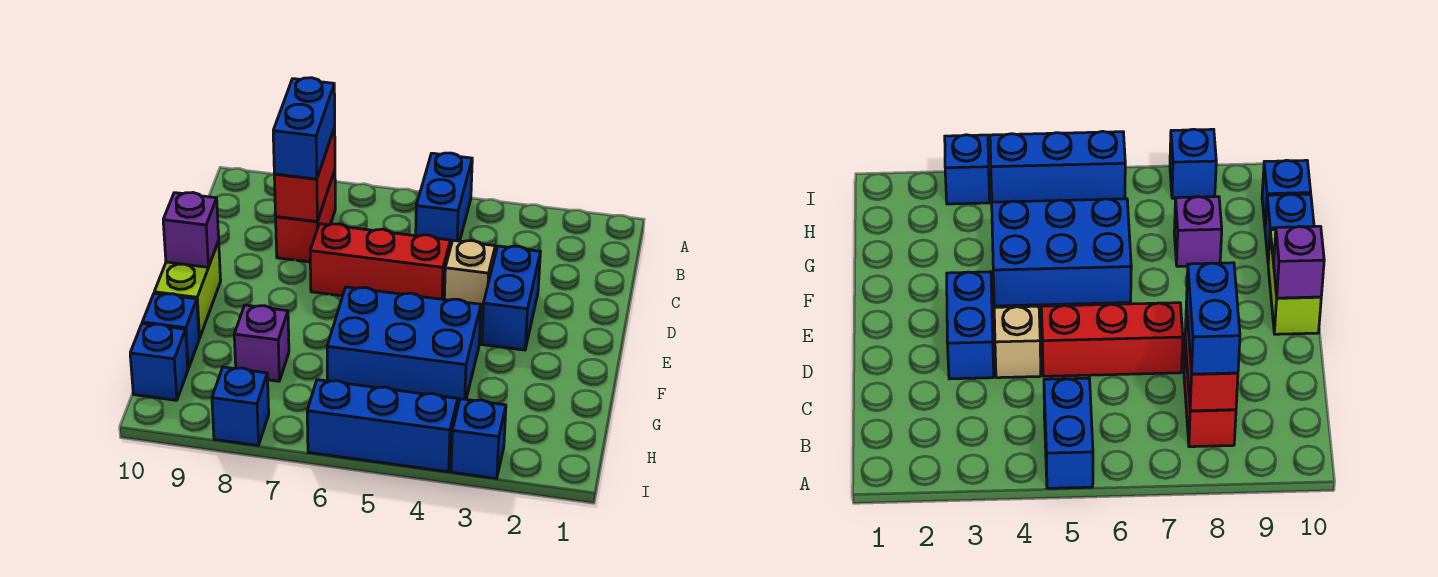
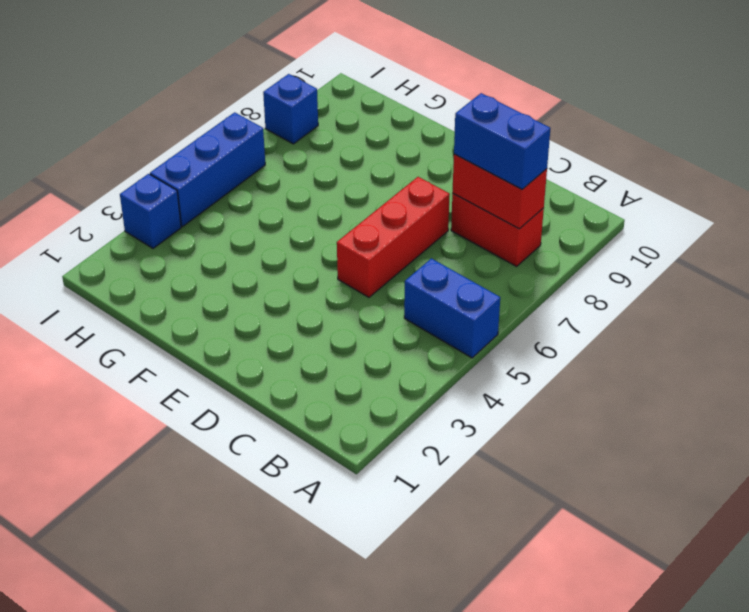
none -> blue brick D3:E3 level 1
none -> tan brick D4 level 1
none -> lime brick E10:F10 level 1

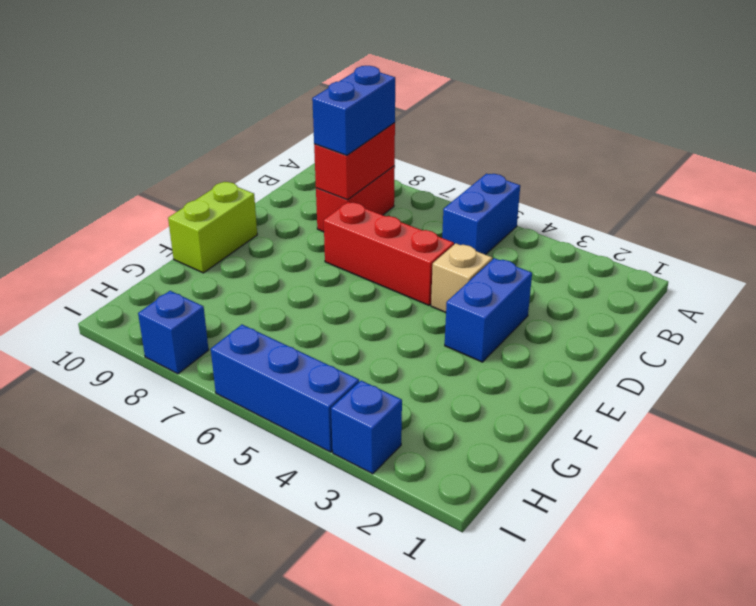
none -> blue brick F4:G6 level 1
none -> purple brick G8 level 1
none -> blue brick G10 level 1

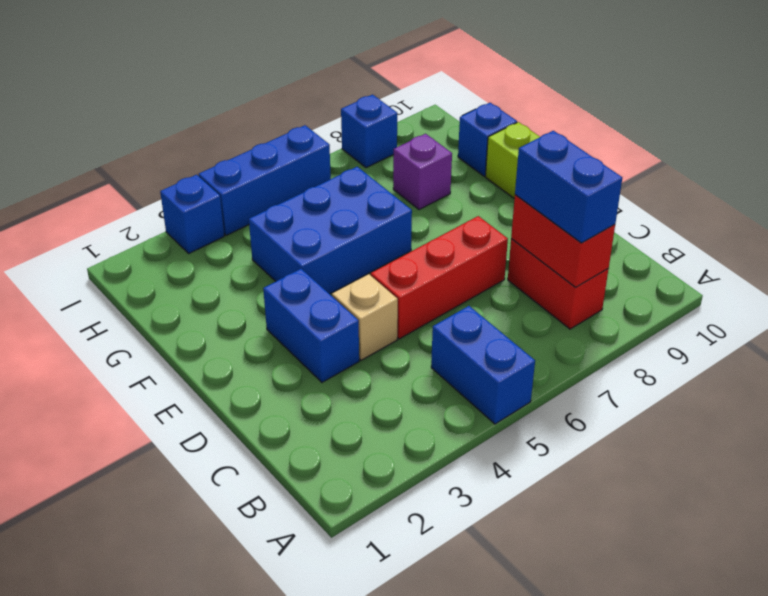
none -> blue brick H10 level 1
none -> purple brick E10 level 2

